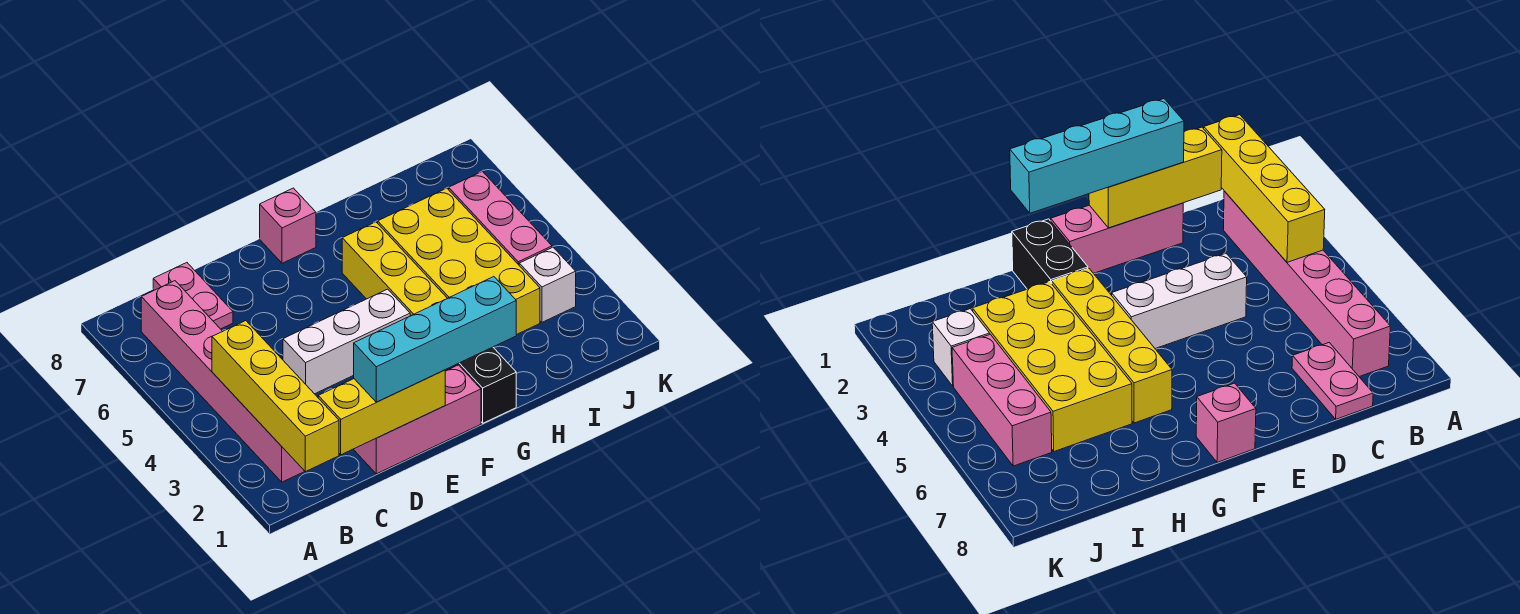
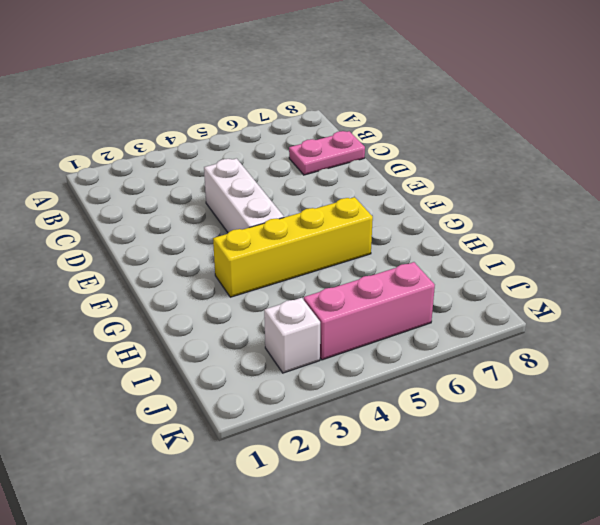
none -> pink brick B2:B7 level 1
none -> pink brick D1:F1 level 1
none -> pink brick F8 level 1

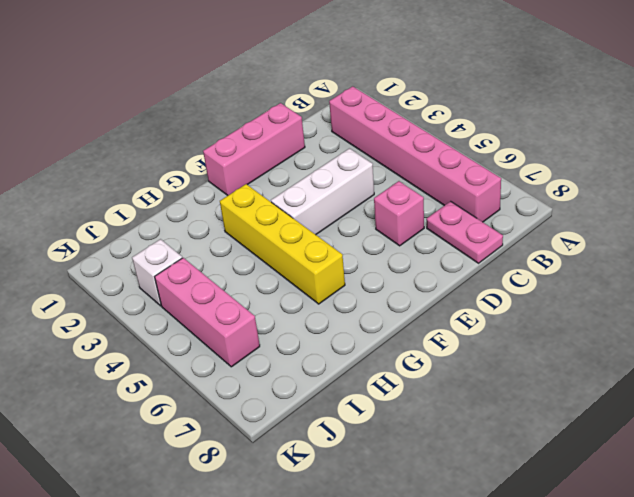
pink brick D6 level 1 -> pink brick F8 level 1
none -> black brick G1:G2 level 1
none -> yellow brick H3:I6 level 1
none -> yellow brick B1:B4 level 2

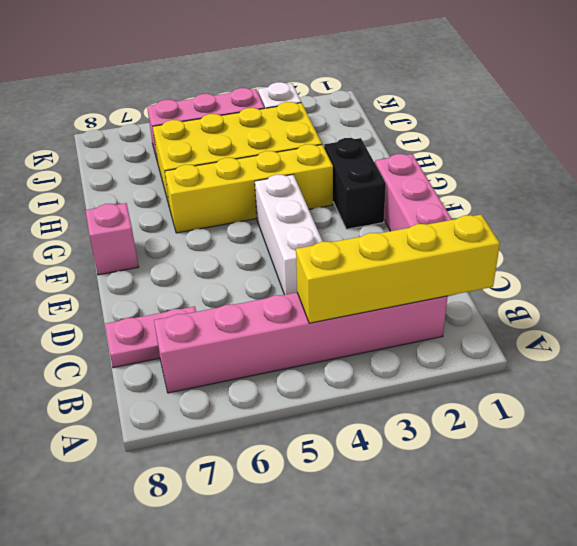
black brick F2:G2 level 1 -> black brick G1:G2 level 1
none -> yellow brick C1:E1 level 2
none -> cyan brick D1:G1 level 3

